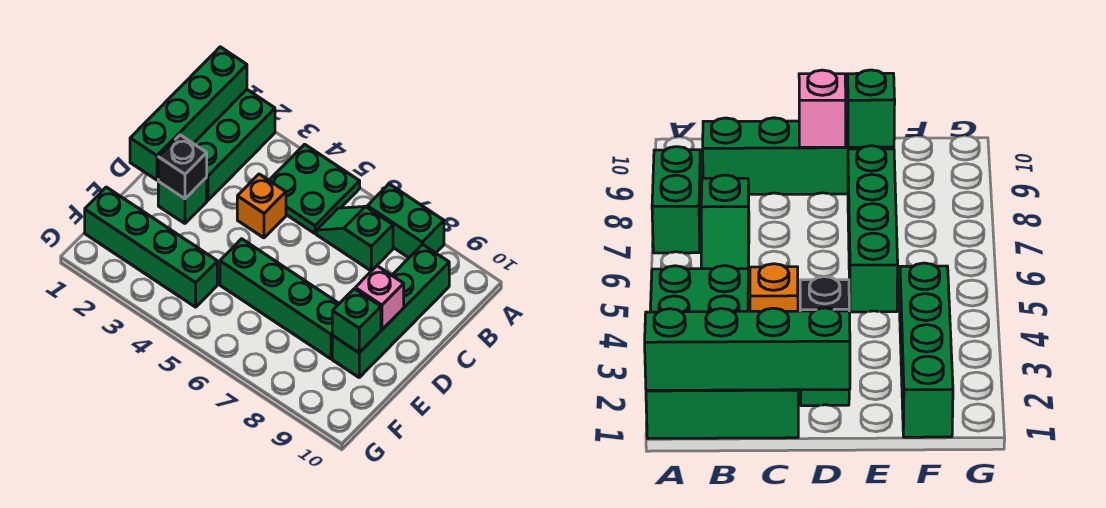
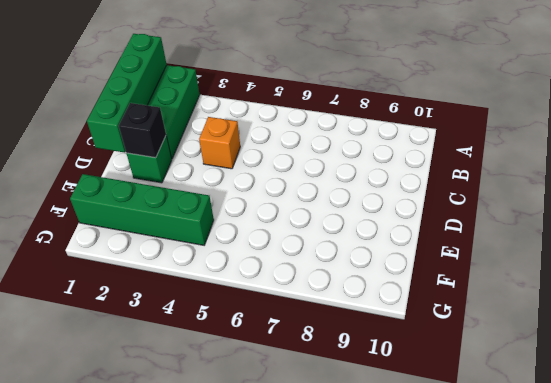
none -> green plate A4:B5 level 1
none -> green brick A7:A8 level 1
none -> green slope B6:B7 level 1 top 7

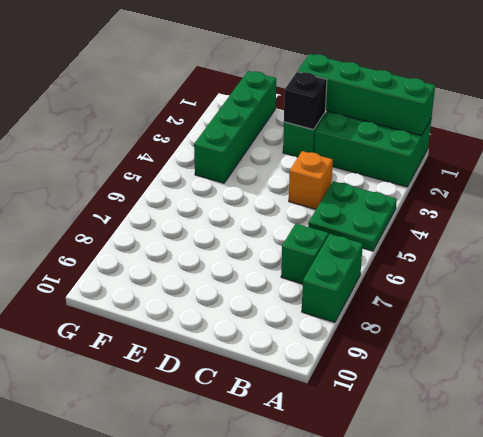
none -> green brick B9:E9 level 1
none -> green brick E5:E8 level 1
none -> pink brick D9 level 2

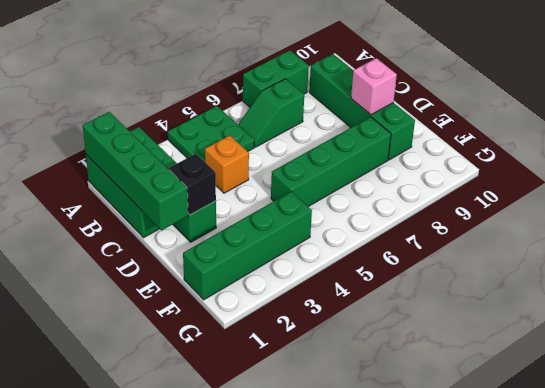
none -> green brick E9 level 2

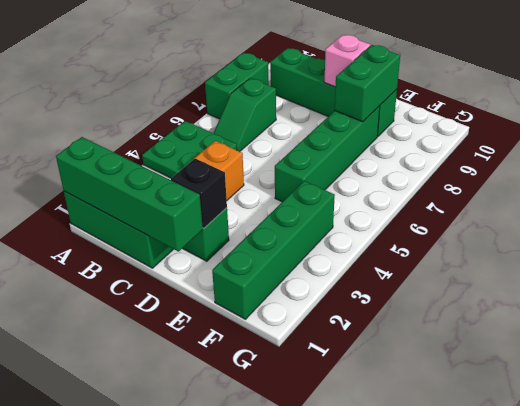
green brick E8:E9 level 2 -> green brick E9 level 2

